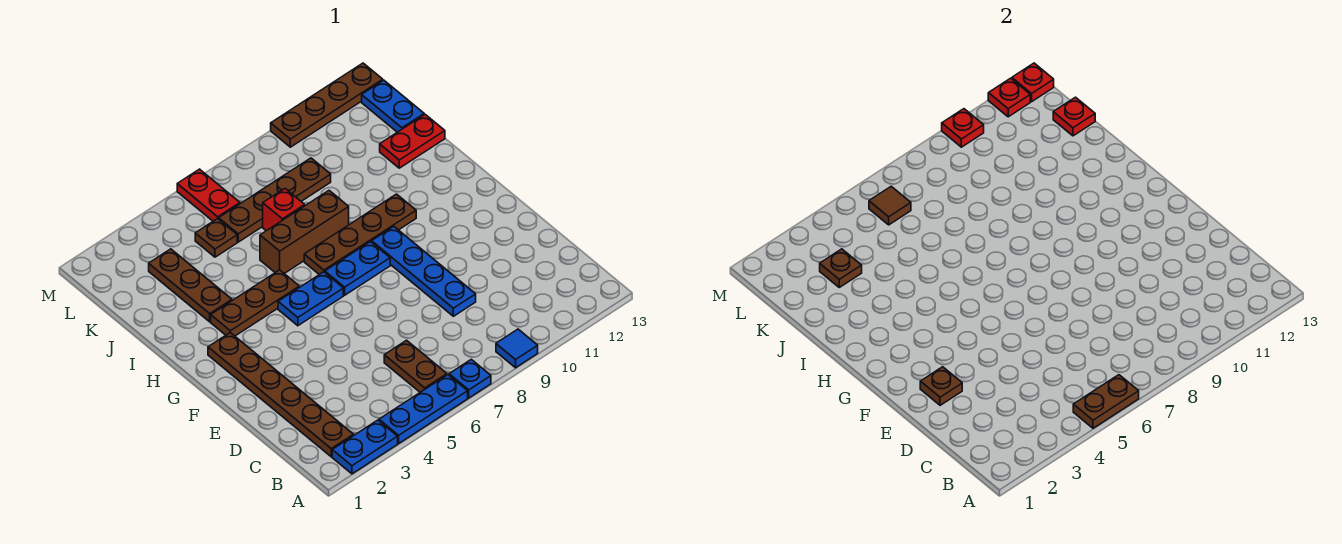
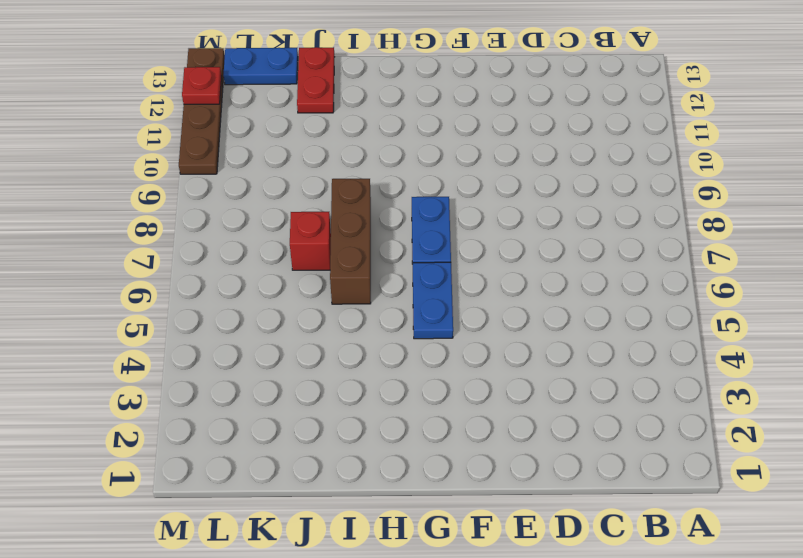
none -> blue plate A2:A3 level 1
none -> blue plate A4:A6 level 1
none -> blue plate A7 level 1

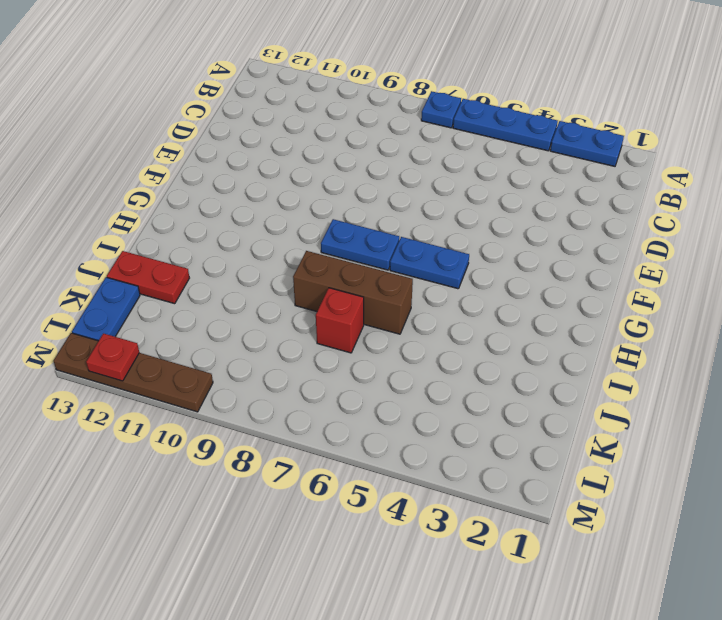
none -> blue tile A9 level 1
none -> brown plate B2:G2 level 1
none -> brown plate B6:C6 level 1

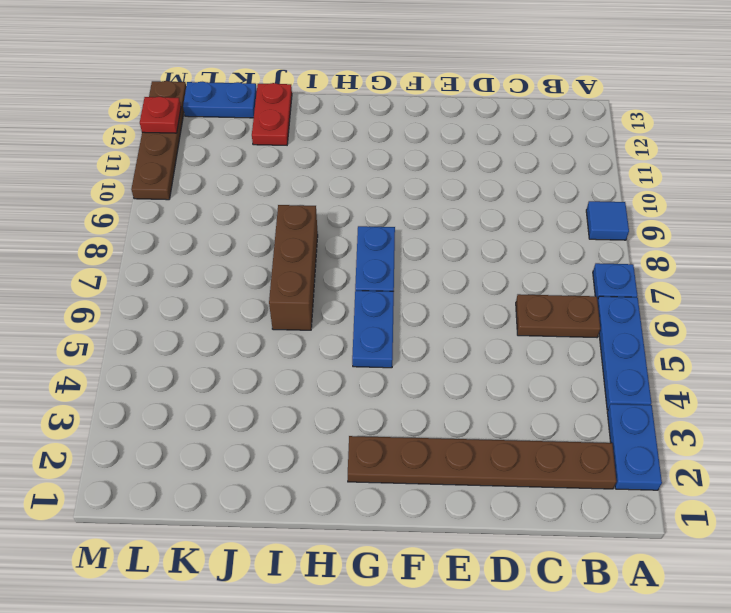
none -> blue plate D9:G9 level 1
none -> brown plate H3:H5 level 1
none -> brown plate H7:H10 level 1

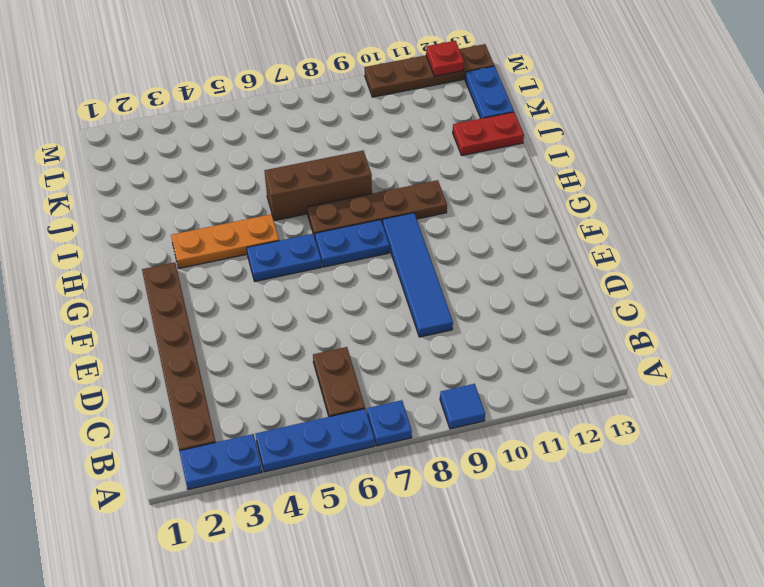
blue tile D9:G9 level 1 -> blue plate D9:G9 level 1
orange plate H3:H5 level 1 -> brown plate H3:H5 level 1
none -> brown plate I3:K3 level 1
none -> red brick J7 level 1
none -> brown plate K5 level 1

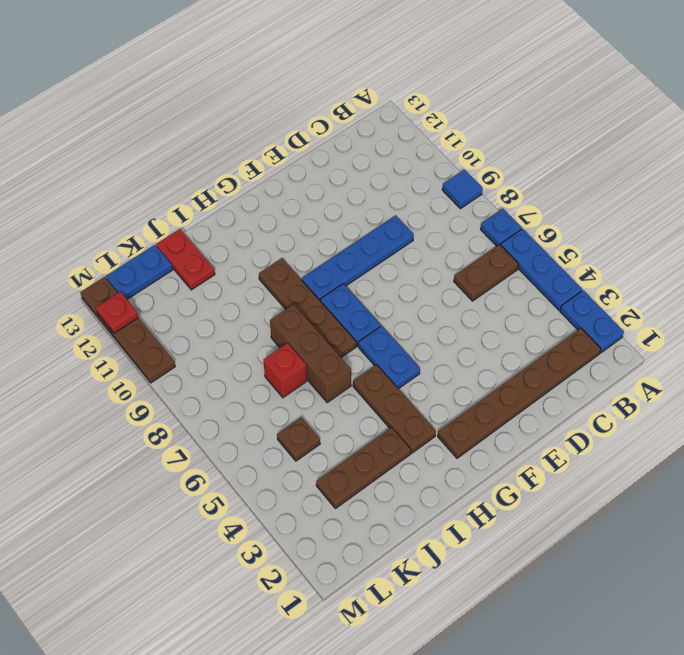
none -> brown plate K6:K9 level 1
none -> red plate L6:M6 level 1
none -> brown plate A5:A6 level 2

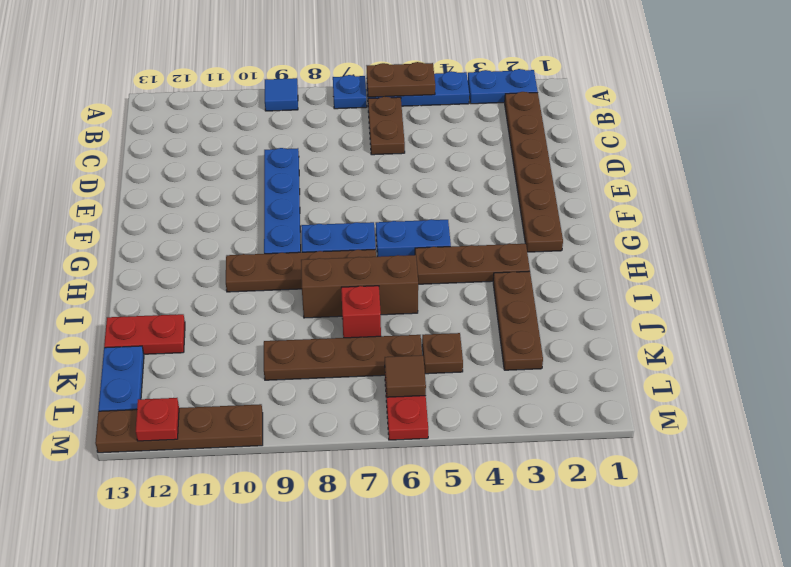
none -> brown plate E2 level 2
none -> brown plate K3 level 2
none -> red plate K13 level 2

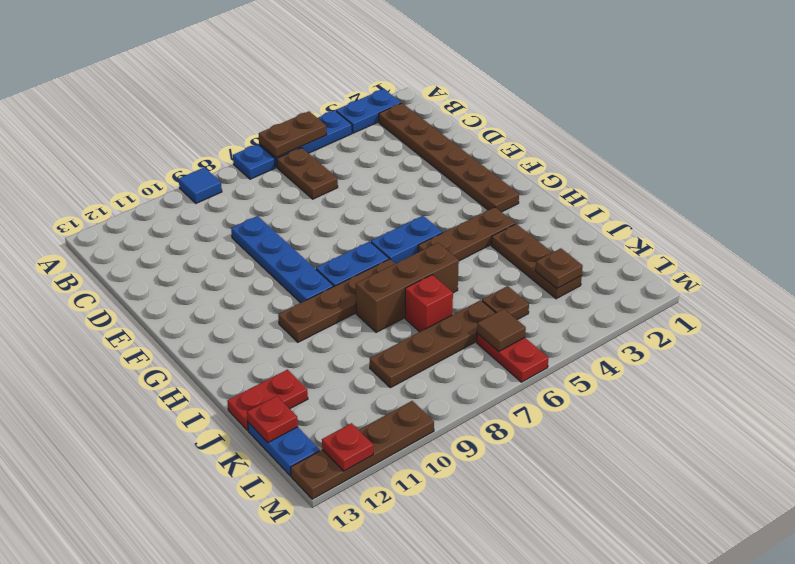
none -> brown plate E2 level 2
none -> red plate M10 level 2
none -> red plate M13 level 2

